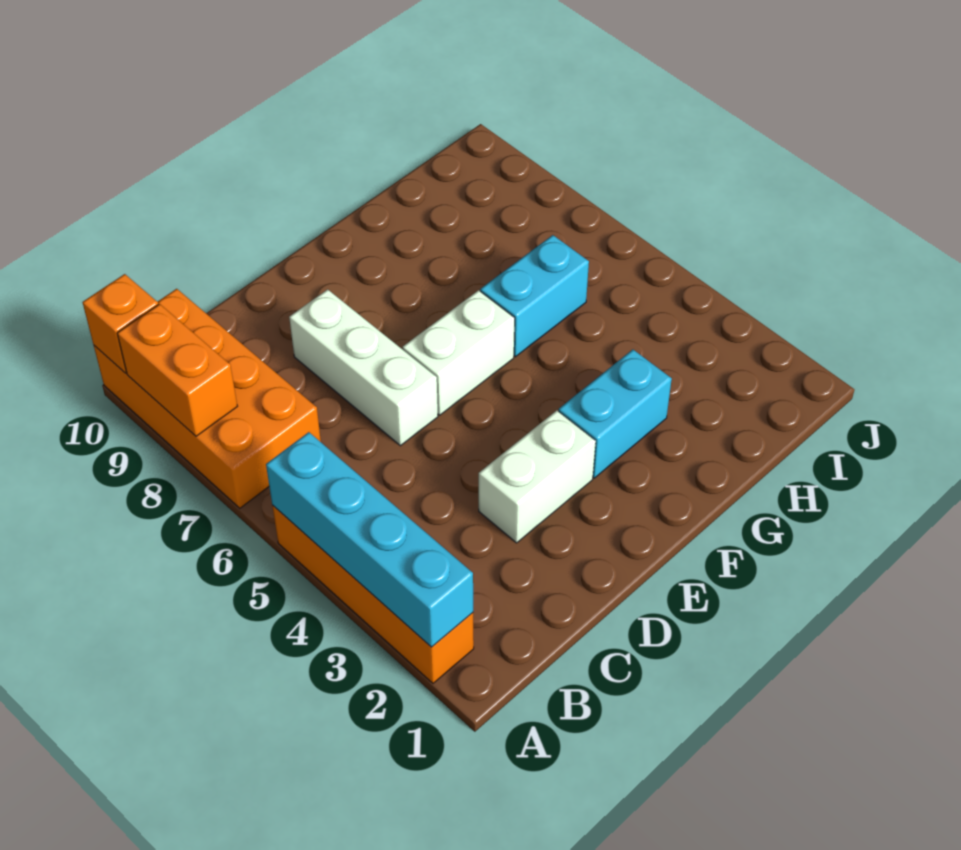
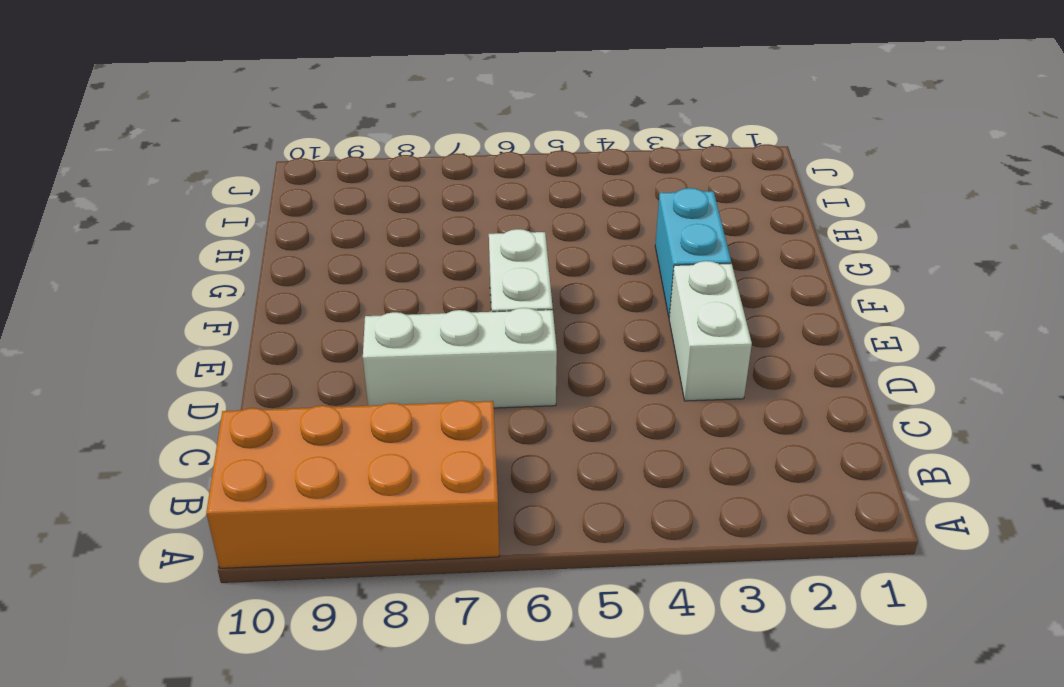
none -> orange brick A2:A5 level 1
none -> cyan brick G6:H6 level 1

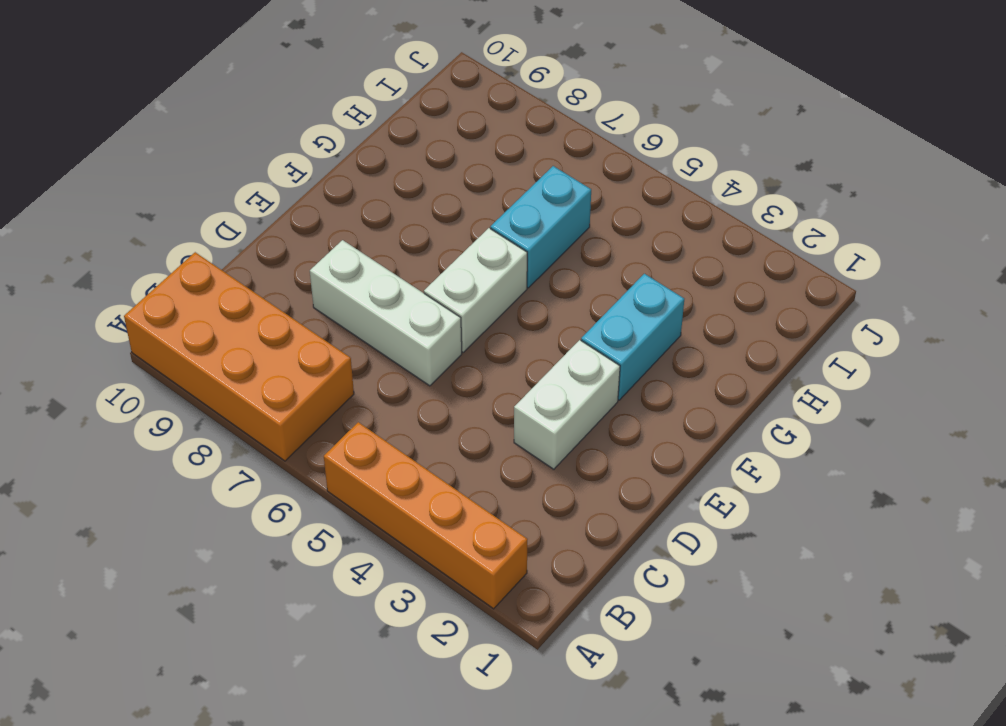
none -> cyan brick A2:A5 level 2
none -> orange brick A8:A9 level 2

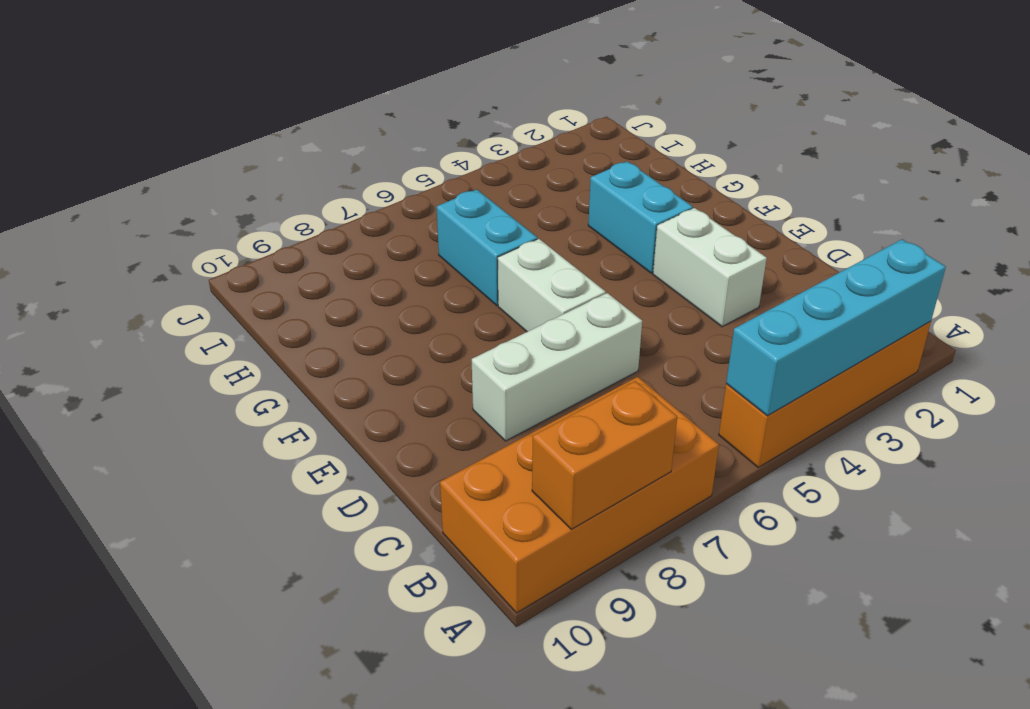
none -> orange brick A10 level 2

